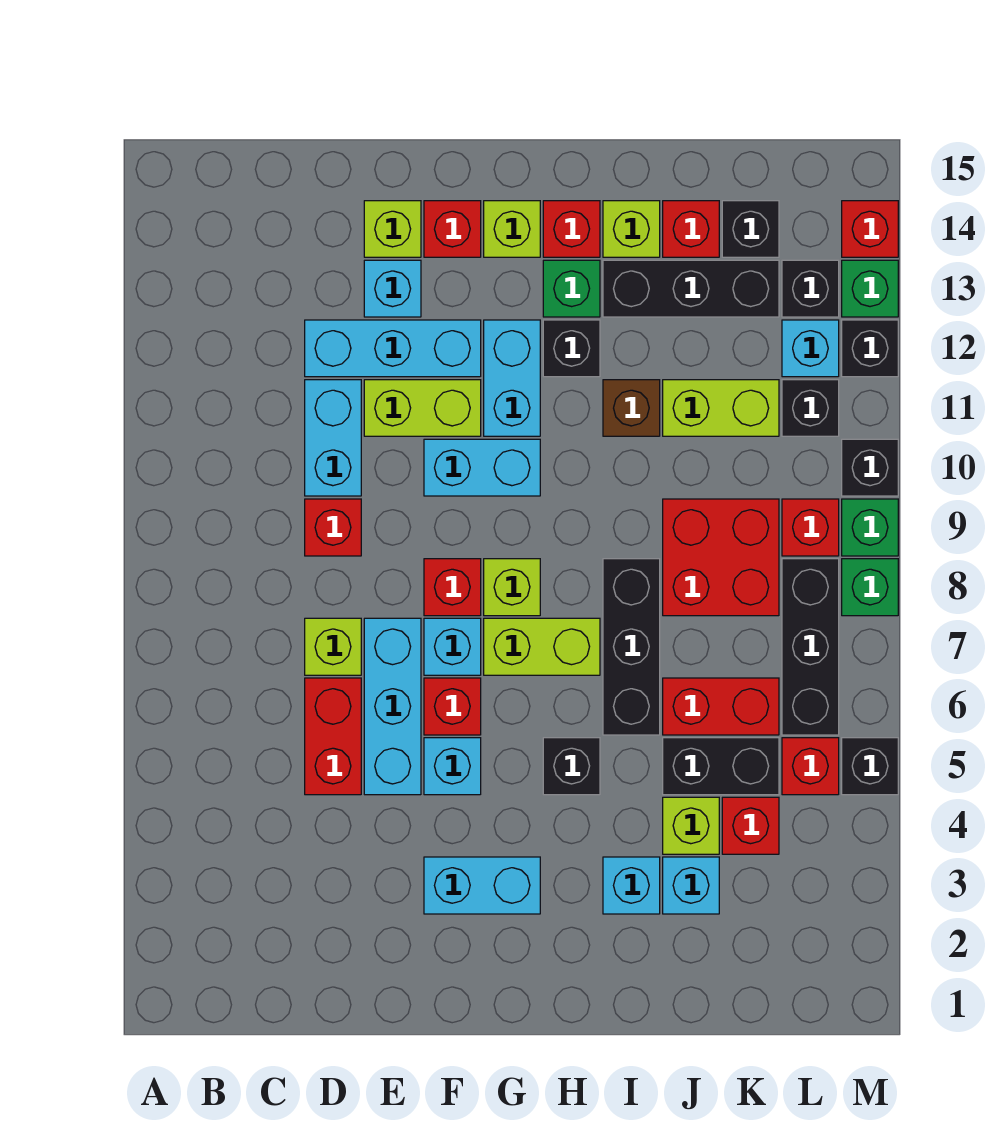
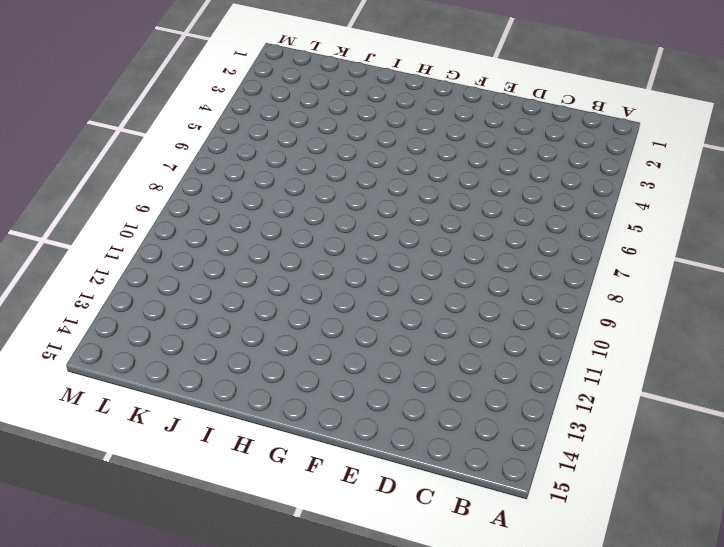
none -> red brick D5:D6 level 1
none -> lime brick D7 level 1
none -> red brick D9 level 1
none -> cyan brick D10:D11 level 1

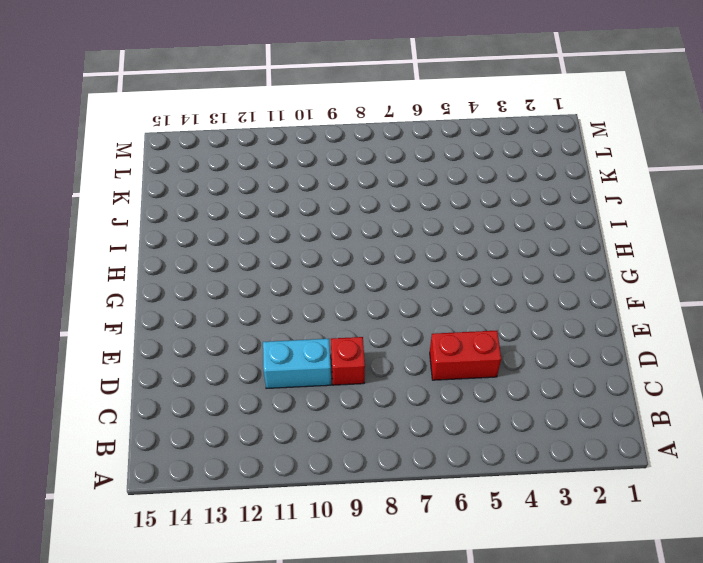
none -> lime brick D7 level 1
none -> cyan brick D12:F12 level 1
none -> cyan brick E5:E7 level 1
none -> lime brick E11:F11 level 1

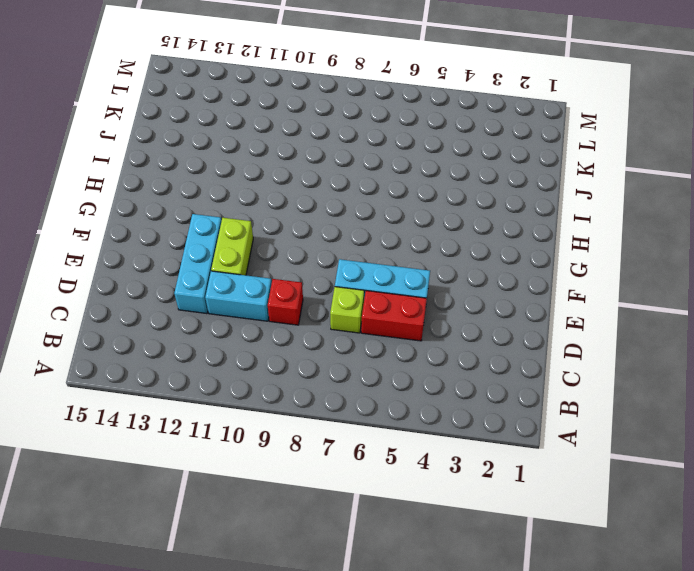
none -> cyan brick E13 level 1
none -> lime brick E14 level 1
none -> cyan brick F3:G3 level 1
none -> cyan brick F5 level 1

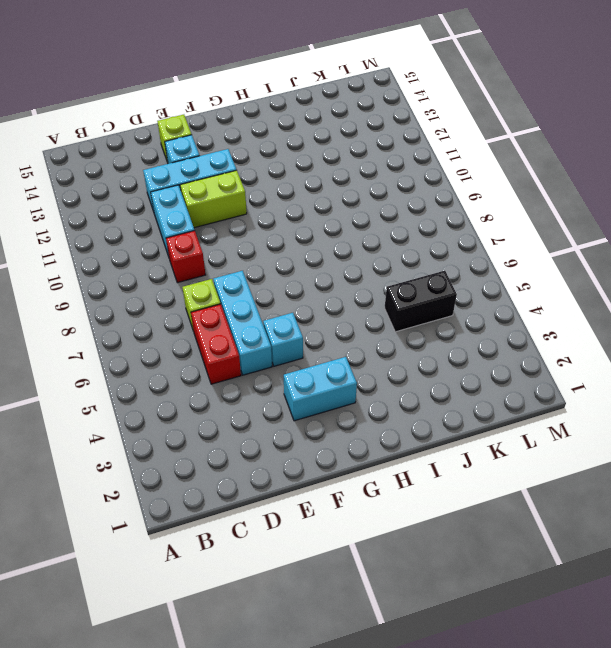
none -> red brick F6 level 1
none -> cyan brick F7 level 1
none -> red brick F8 level 1
none -> cyan brick F10:G10 level 1

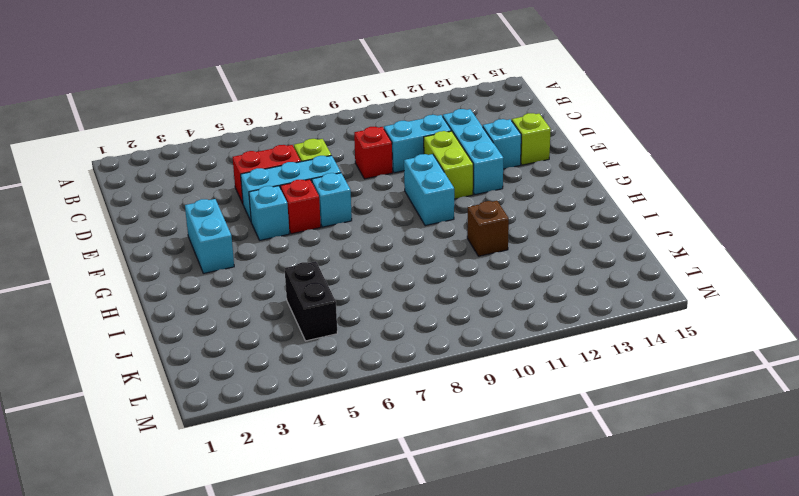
none -> red brick F8 level 1
none -> red brick F14 level 1
none -> lime brick G7:H7 level 1
none -> lime brick G8 level 1

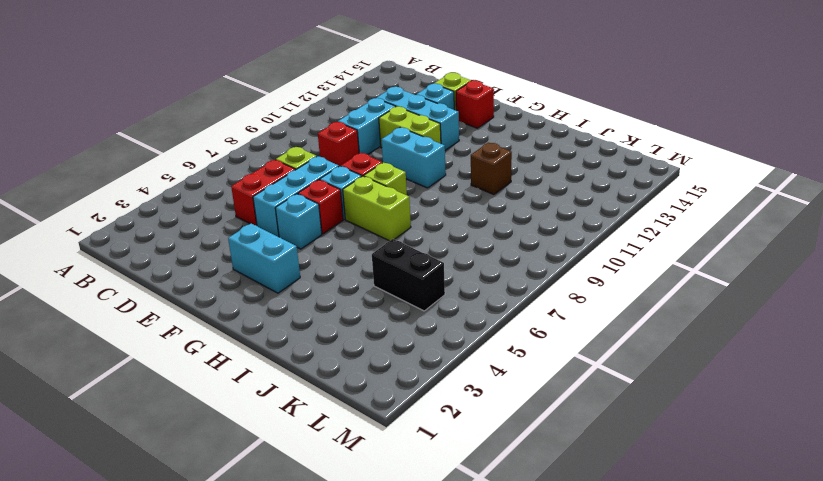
none -> cyan brick G11:G12 level 1
none -> lime brick G14 level 1
none -> black brick H5 level 1
none -> black brick H12 level 1

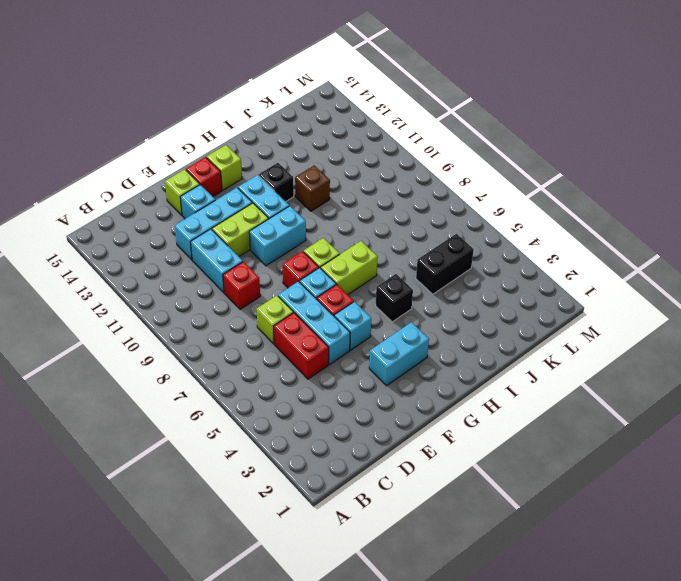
none -> green brick H13 level 1
none -> red brick H14 level 1
none -> cyan brick I3 level 1
none -> black brick I6:I8 level 1

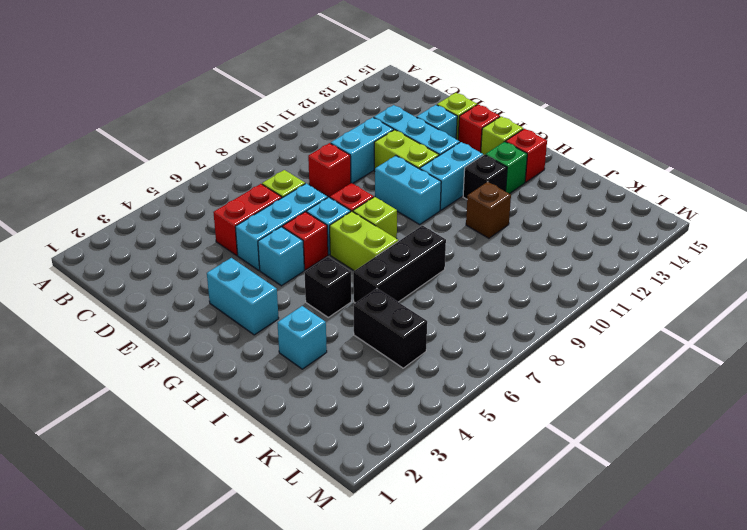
none -> black brick I13:K13 level 1
none -> lime brick I14 level 1
none -> cyan brick J3 level 1
none -> lime brick J4 level 1

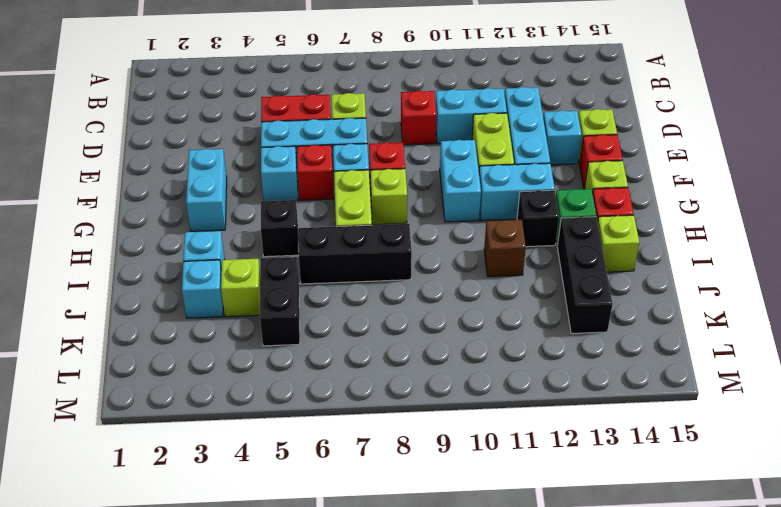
none -> red brick J6:K6 level 1
none -> red brick J8:K9 level 1
none -> lime brick J11:K11 level 1
none -> red brick J14 level 1

